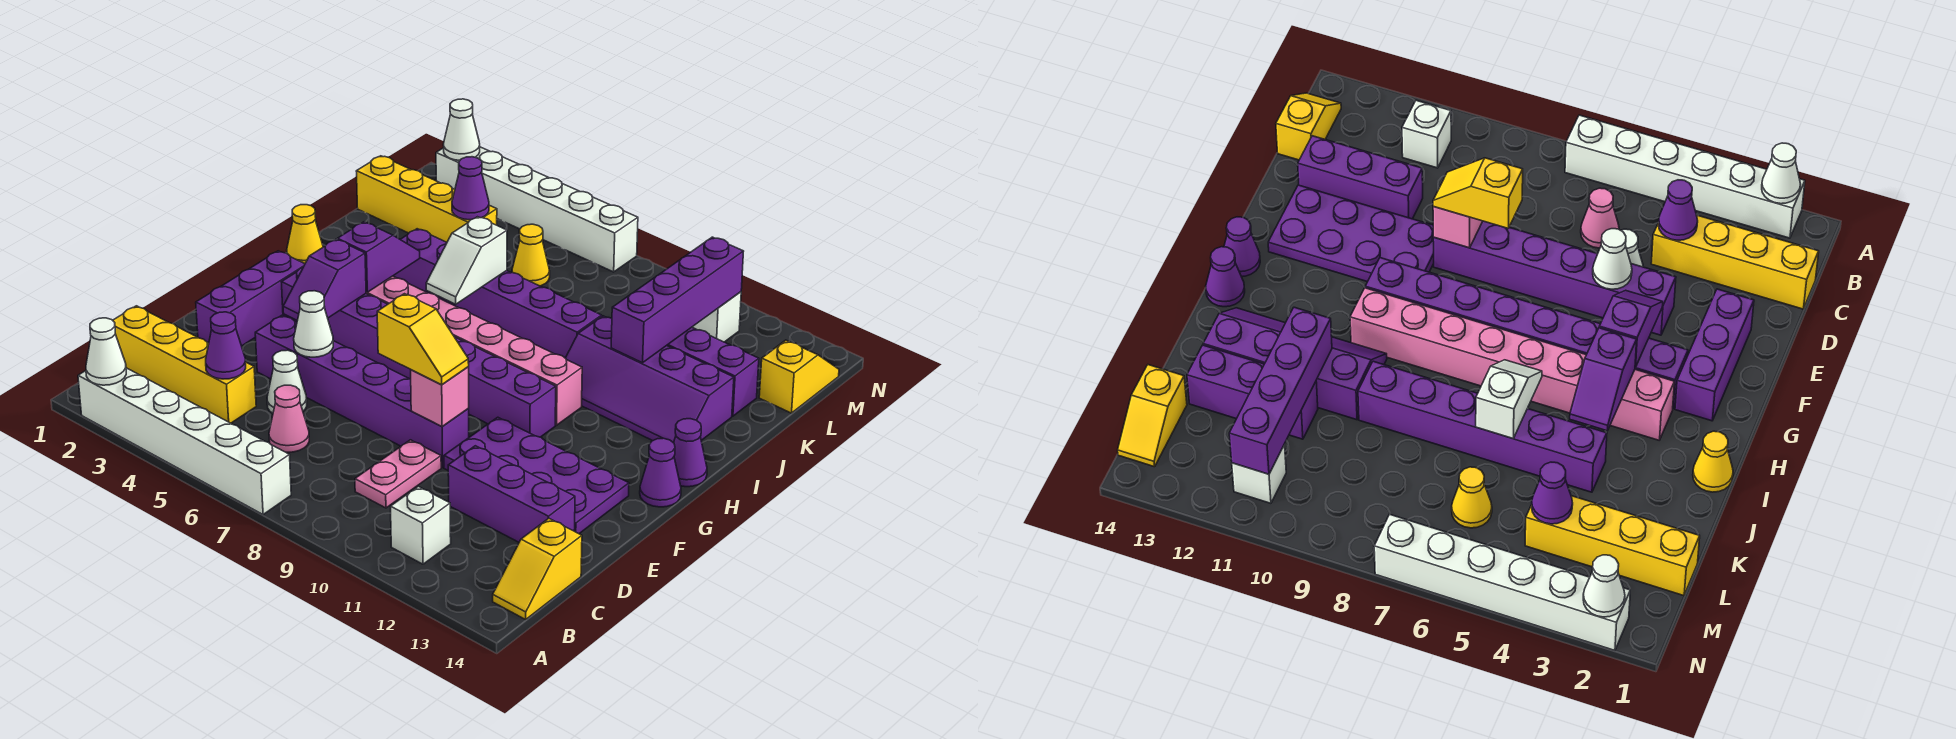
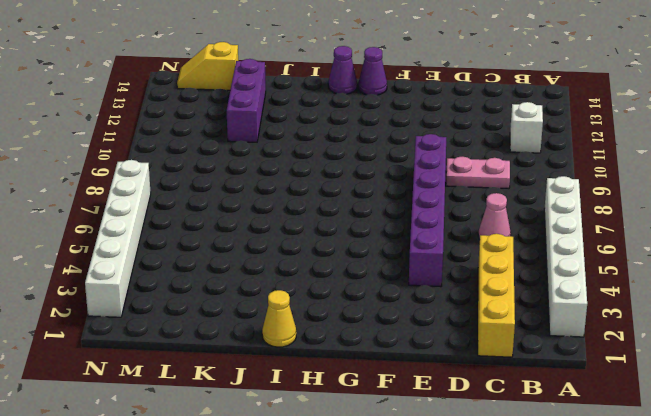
none -> yellow slope B14:C14 level 1 top C
none -> white cone D5 level 1
none -> purple brick D11:D13 level 1
none -> purple brick E2:G2 level 1

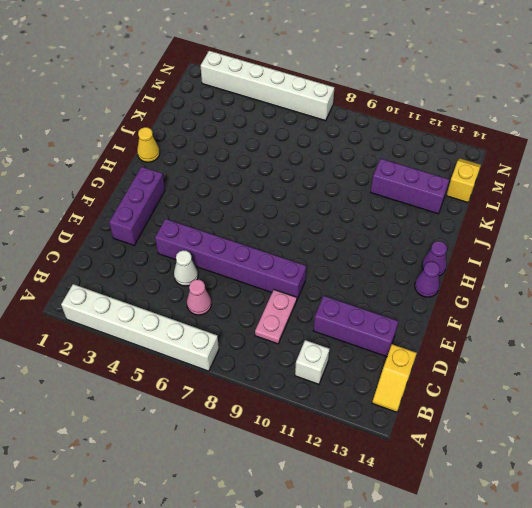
none -> yellow brick C1:C4 level 1
none -> purple plate E10:F13 level 1
none -> purple brick G3:G10 level 1
none -> pink brick H3:H10 level 1

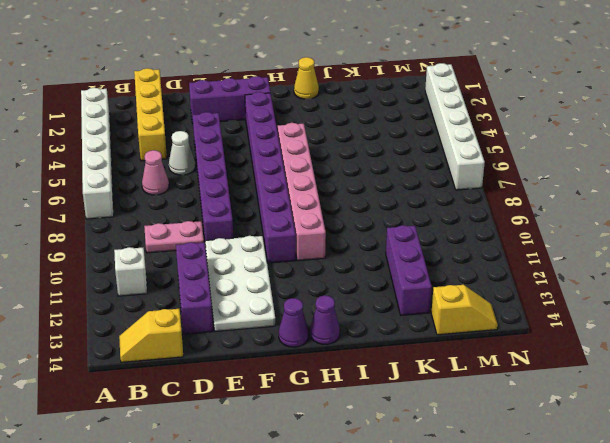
white plate E10:F13 level 1 -> purple plate E10:F13 level 1
pink brick H5:H10 level 1 -> pink brick H3:H10 level 1
none -> purple slope I10:J13 level 1 top J
none -> purple brick J4:J9 level 1
none -> yellow brick L1:L4 level 1
none -> yellow cone L6 level 1

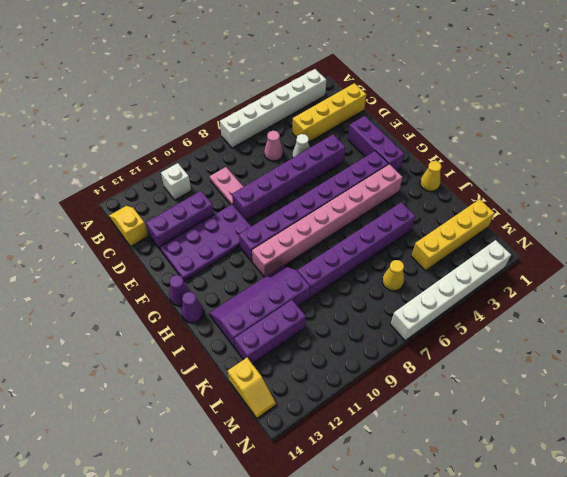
none -> white brick M11 level 1
none -> white cone A2 level 2
none -> purple cone C4 level 2
none -> white cone E5 level 2

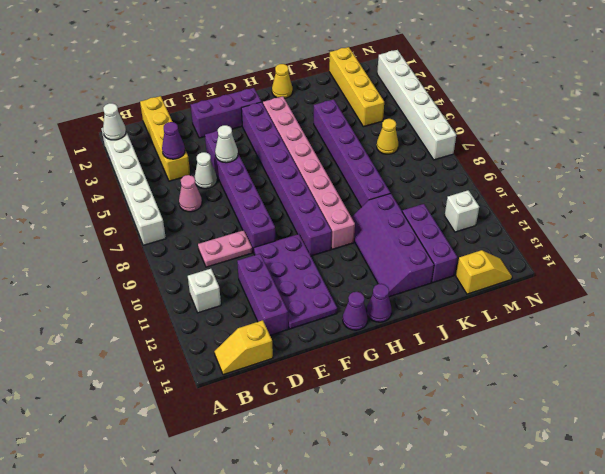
none -> pink brick E9 level 2
none -> purple slope F4:G4 level 2 top G
none -> purple slope H4:I4 level 2 top H
none -> white slope I6:J6 level 2 top J

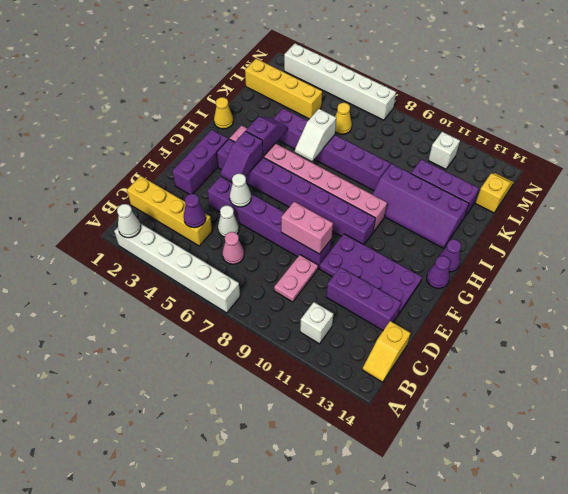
pink brick E8:E9 level 2 -> pink brick E9 level 2
none -> purple brick J11:M11 level 2
none -> purple cone L4 level 2
none -> white cone N2 level 2
none -> yellow slope E8:E9 level 3 top 8

